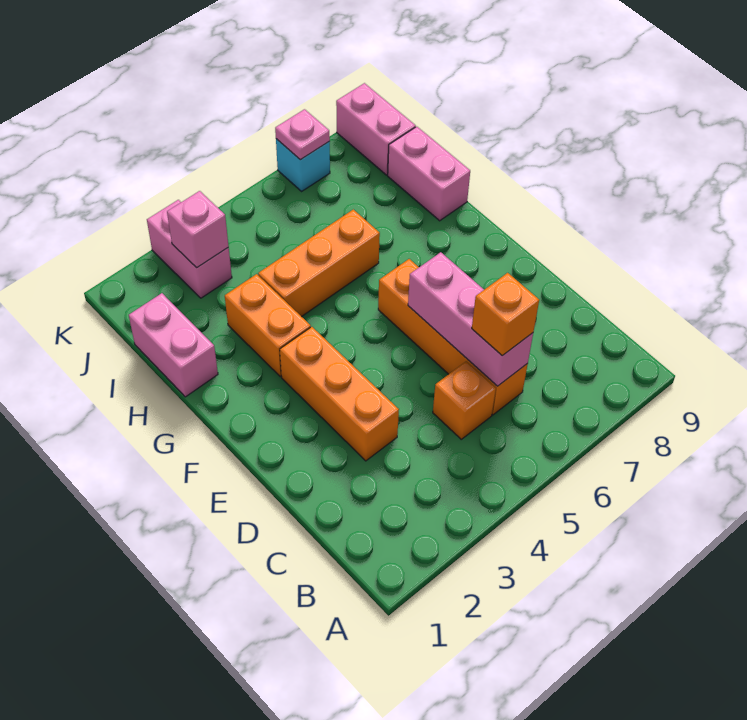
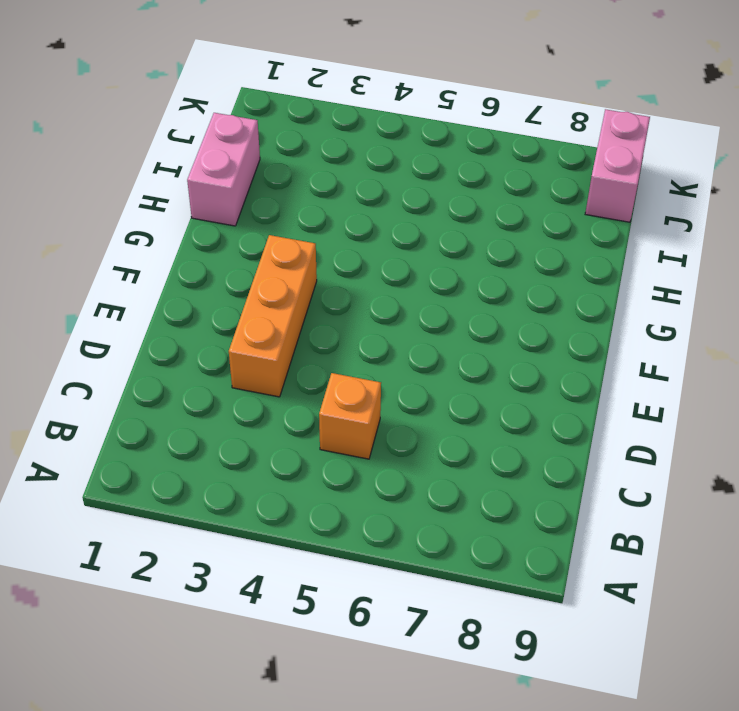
none -> orange brick C6:F6 level 1
none -> orange brick G3:H3 level 1
none -> orange brick H4:H6 level 1

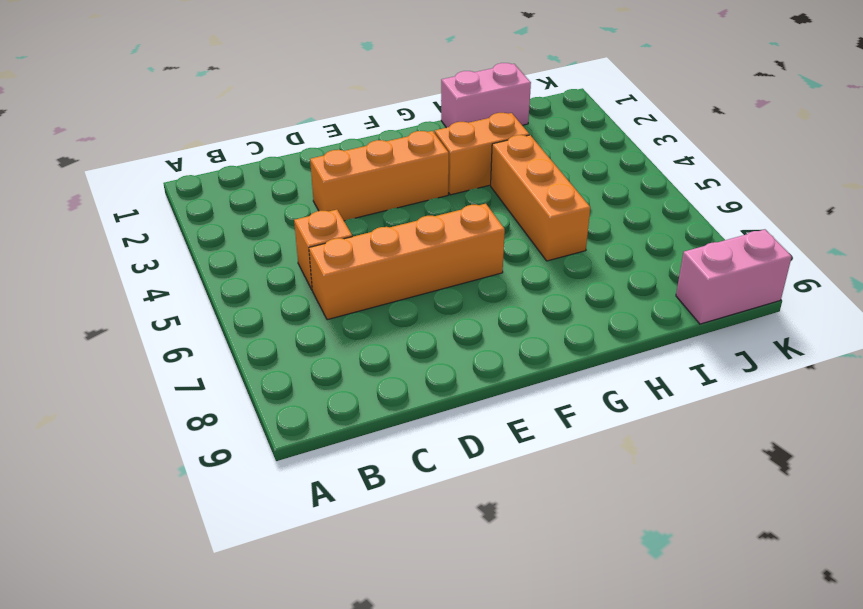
none -> pink brick H9:I9 level 1
none -> pink brick J3:K3 level 1
none -> cyan brick K7 level 1

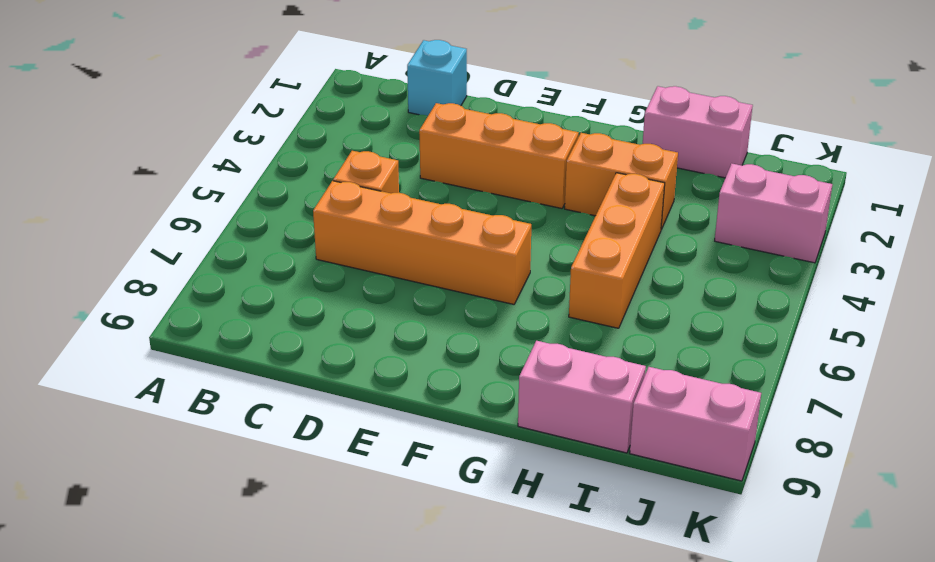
cyan brick C1 level 1 -> cyan brick K7 level 1
none -> pink brick C6:E6 level 2
none -> pink brick J3 level 2
none -> pink plate K7 level 2

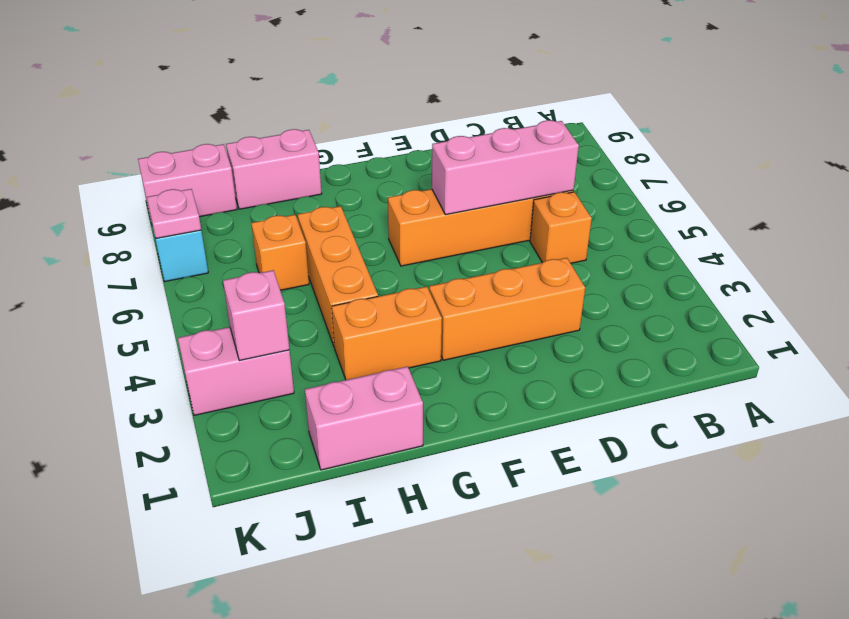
orange brick I6 level 1 -> orange brick C6 level 3

